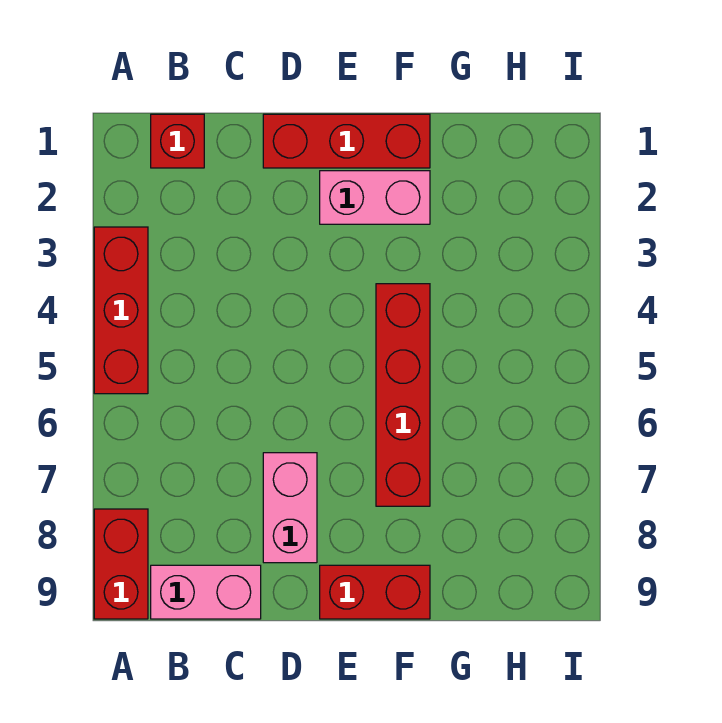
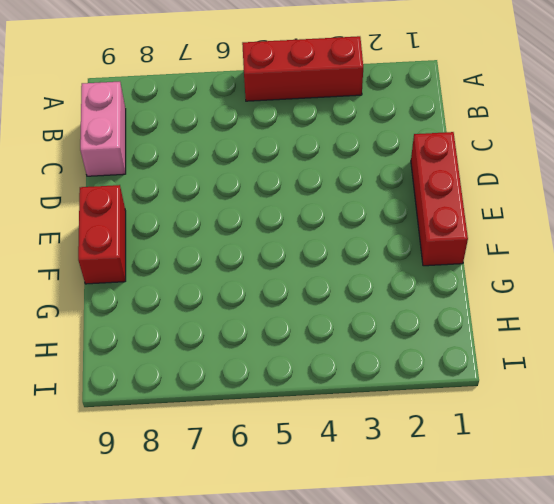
none -> red brick A8:A9 level 1
none -> red brick B1 level 1

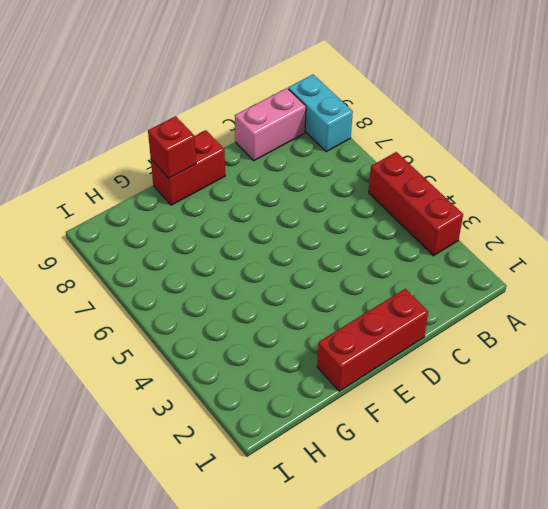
cyan brick A8:A9 level 1 -> red brick A8:A9 level 1
red brick F9 level 2 -> red brick B1 level 1
none -> pink brick D7:D8 level 1
none -> pink brick E2:F2 level 1

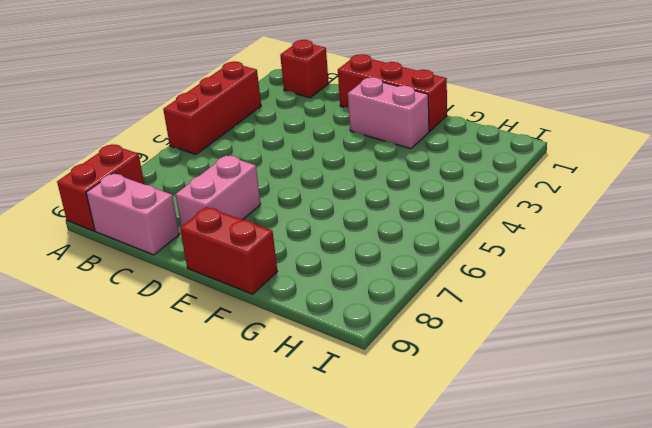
none -> red brick F4:F7 level 1

